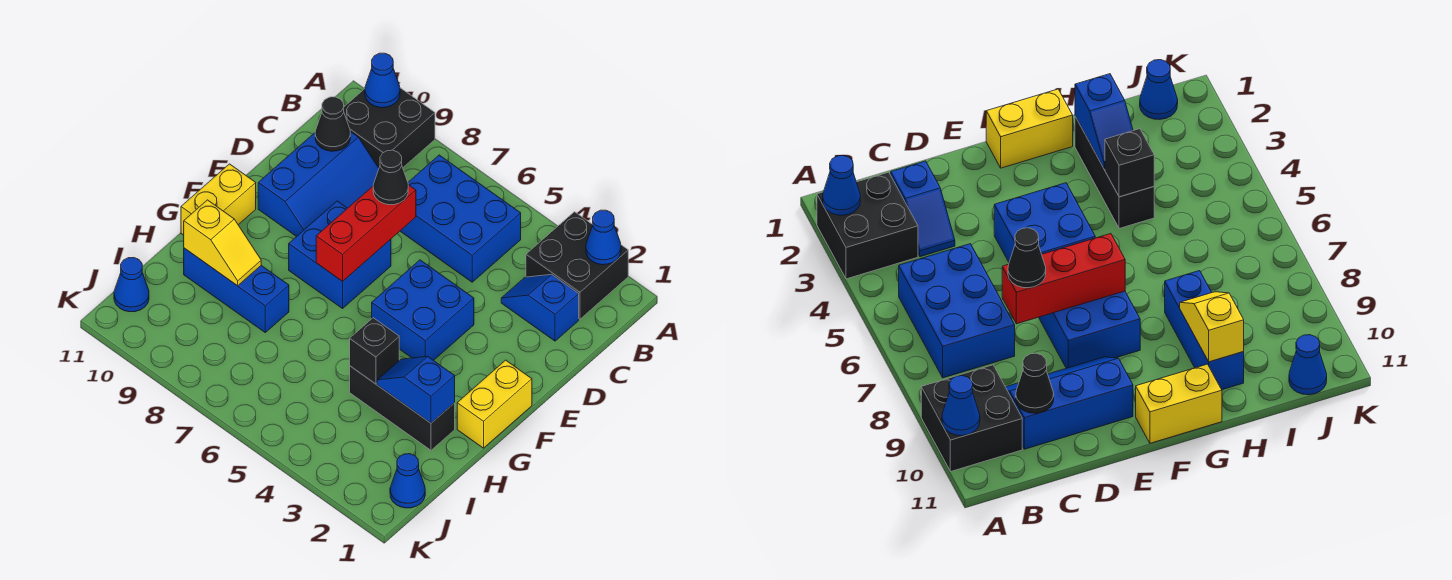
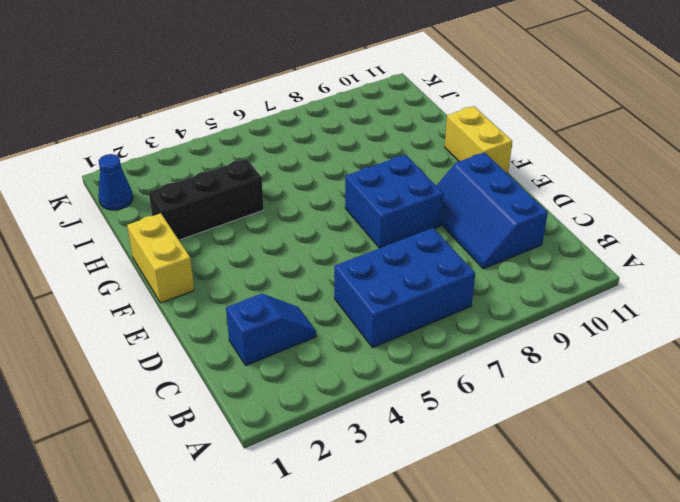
none -> black brick A2:B3 level 1
none -> black brick A9:B10 level 1
none -> blue brick E4:F5 level 1

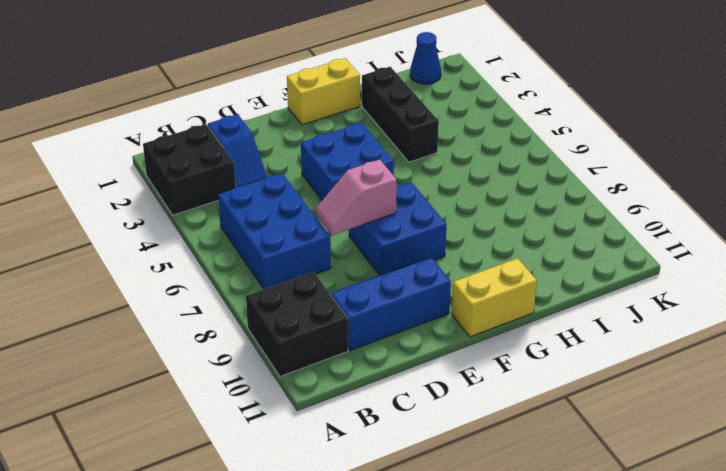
pink slope D7:E7 level 2 top E -> red brick D7:F7 level 2
none -> blue brick H8:H10 level 1
none -> blue cone J11 level 1
none -> blue cone A2 level 2

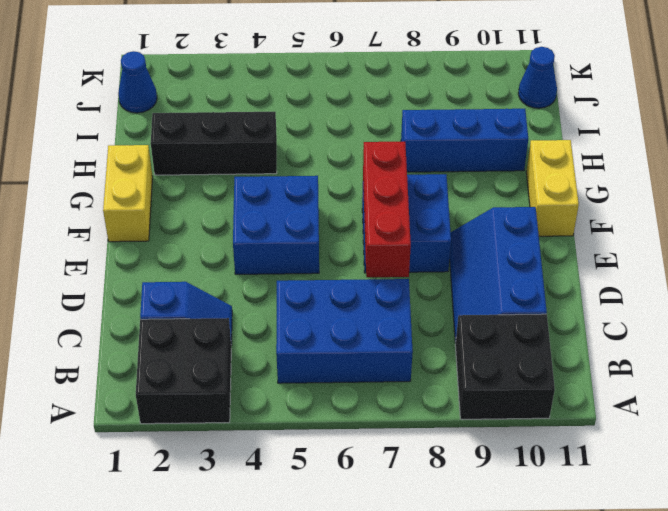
none -> blue cone A2 level 2
none -> blue cone A10 level 2
none -> black cone C10 level 2

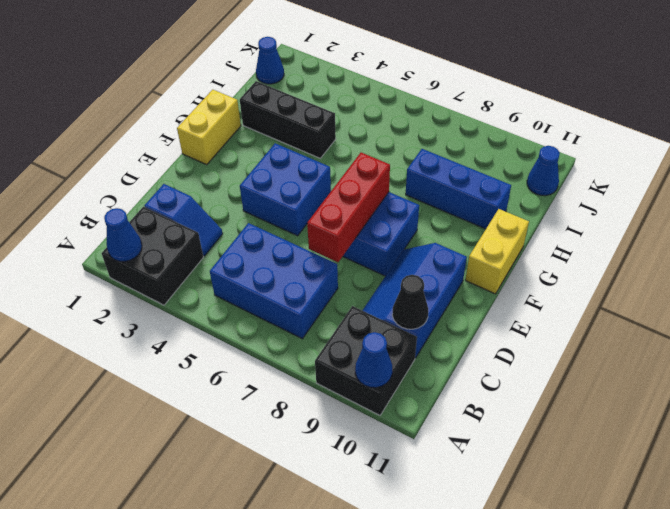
none -> blue slope H2:H3 level 2 top 2
none -> black brick H4 level 2
none -> yellow slope H9:H10 level 2 top 10

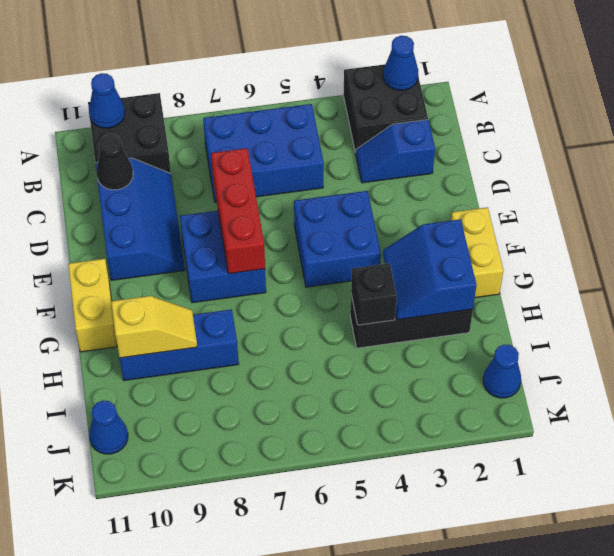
blue slope G2:H3 level 2 top 2 -> blue slope H2:H3 level 2 top 2
none -> black cone D7 level 3

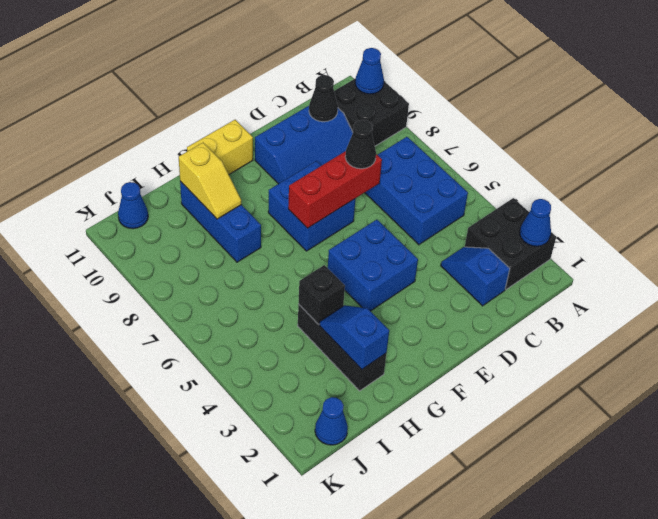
none -> yellow brick F1:G1 level 1

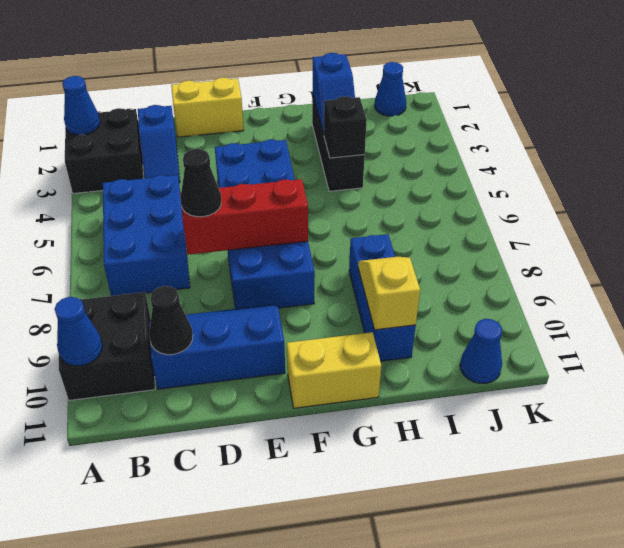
yellow brick D1:E1 level 1 -> yellow brick F1:G1 level 1

